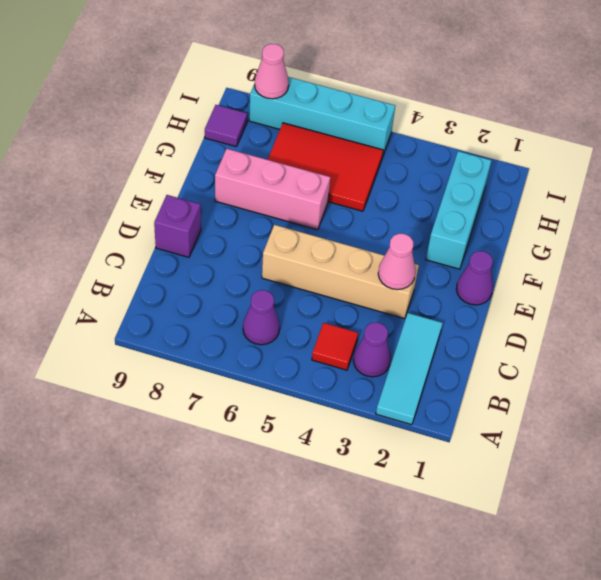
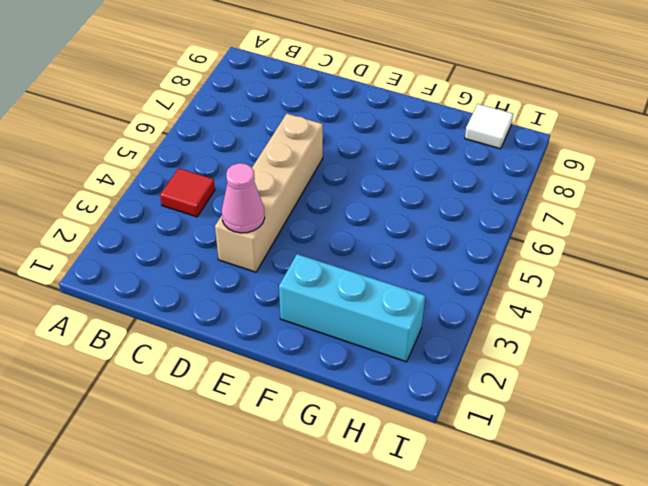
white tile H9 level 1 -> purple tile H9 level 1
none -> cyan tile A2:C2 level 1
none -> purple cone B3 level 1
none -> purple cone B6 level 1

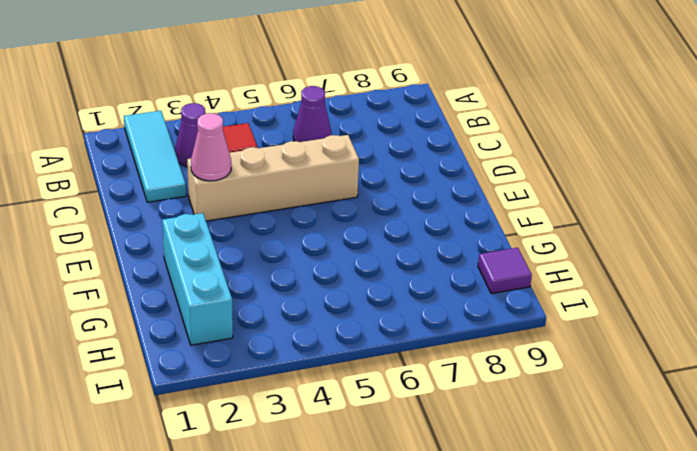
none -> purple brick D9 level 1
none -> purple cone E1 level 1
none -> pink brick F6:F8 level 1

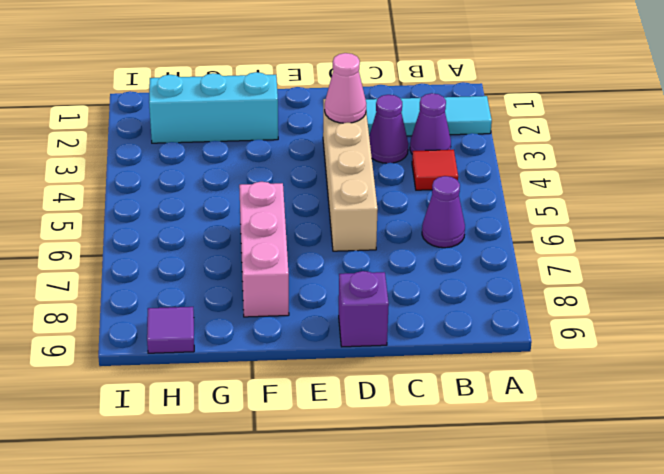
purple cone C3 level 1 -> purple cone E1 level 1
none -> red tile G5:H7 level 1
none -> cyan brick I5:I8 level 1
none -> pink cone I8 level 2

